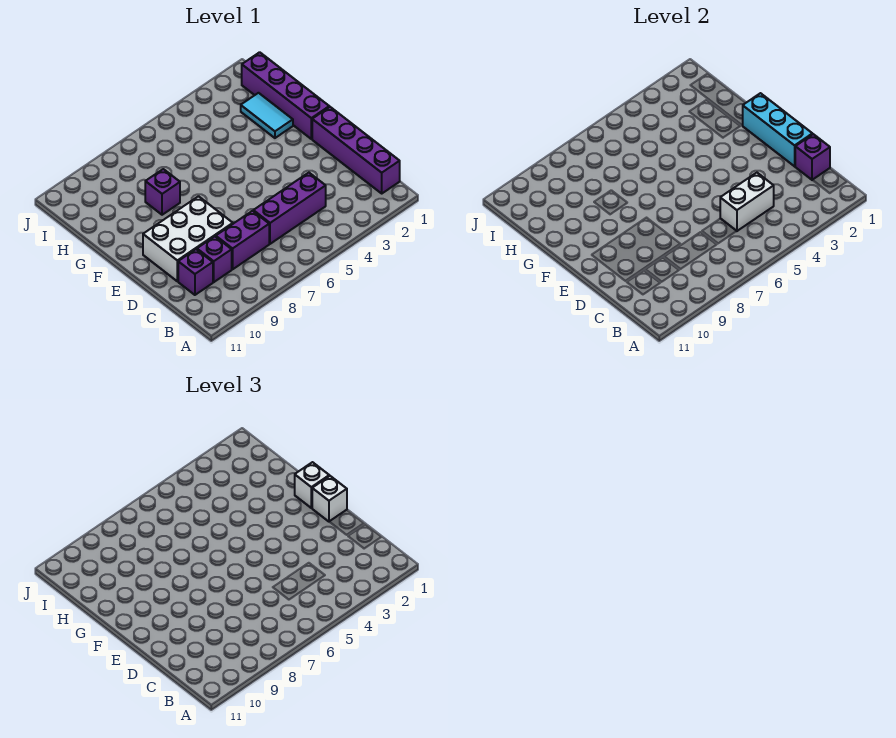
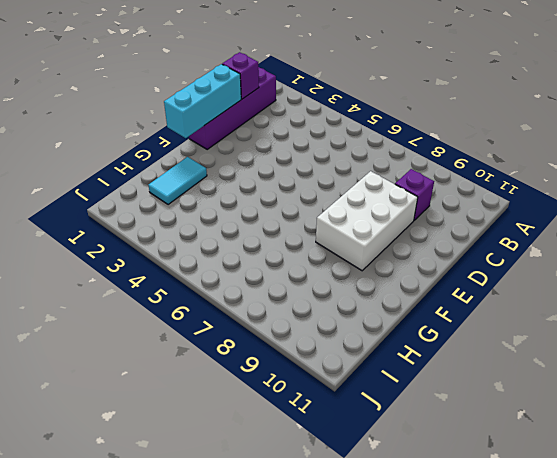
white brick D8:F9 level 1 -> white brick D8:E10 level 1
none -> purple brick C4:C6 level 1
none -> purple brick C7:C8 level 1
none -> purple brick C10 level 1

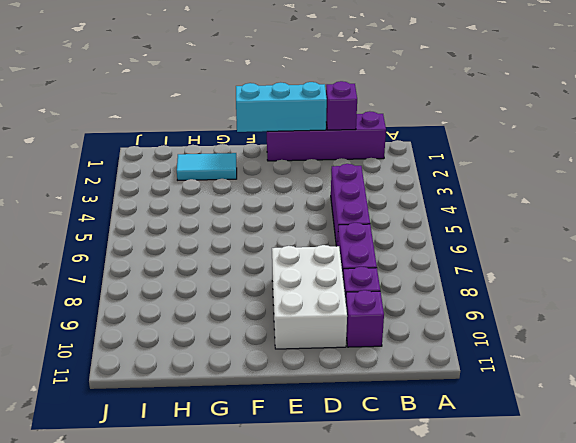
none -> purple brick F1:I1 level 1
none -> purple brick G8 level 1
none -> white brick C4:C5 level 2

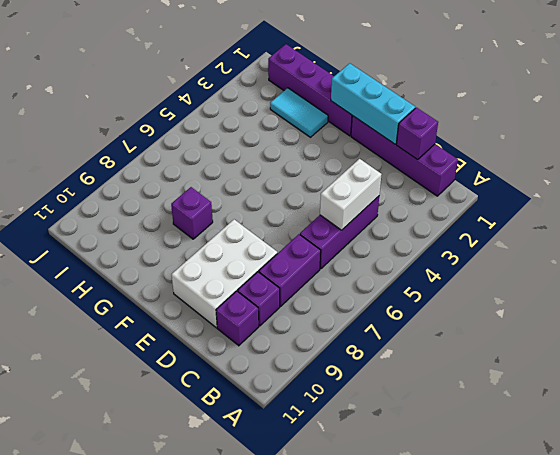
none -> white brick E1 level 3
none -> white brick F1 level 3

